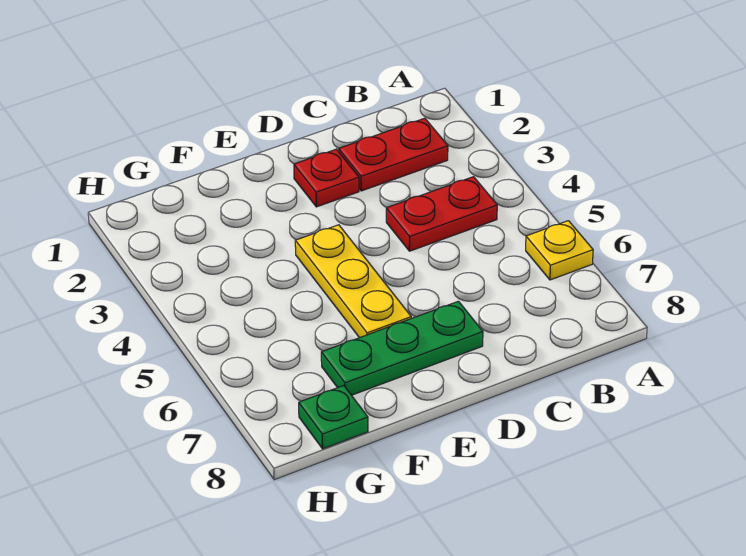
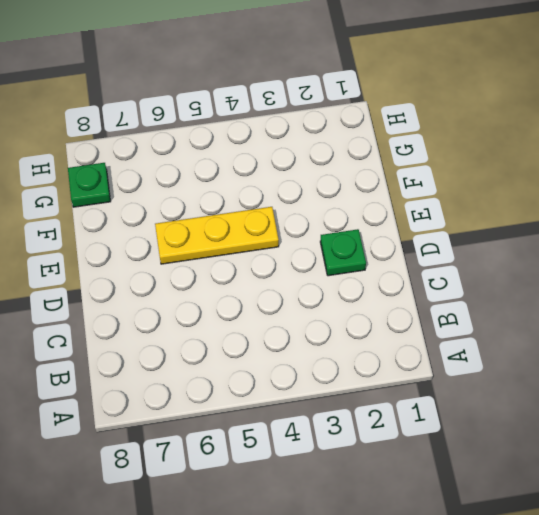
green plate D2 level 1 -> red plate D2 level 1
none -> yellow plate A6 level 1
none -> red plate B2:C2 level 1

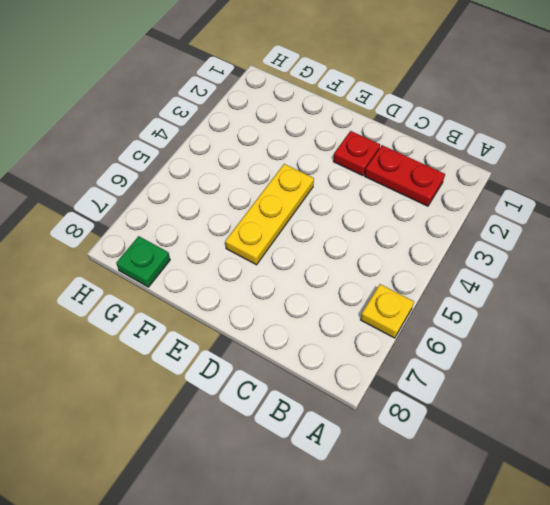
none -> red plate B4:C4 level 1
none -> green plate D7:F7 level 1

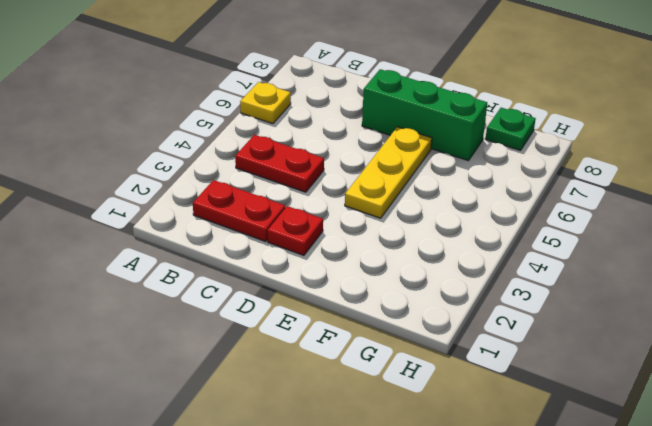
green brick D7:F7 level 1 -> green plate D7:F7 level 1

